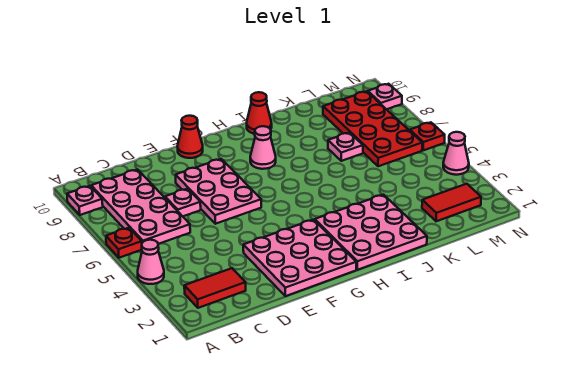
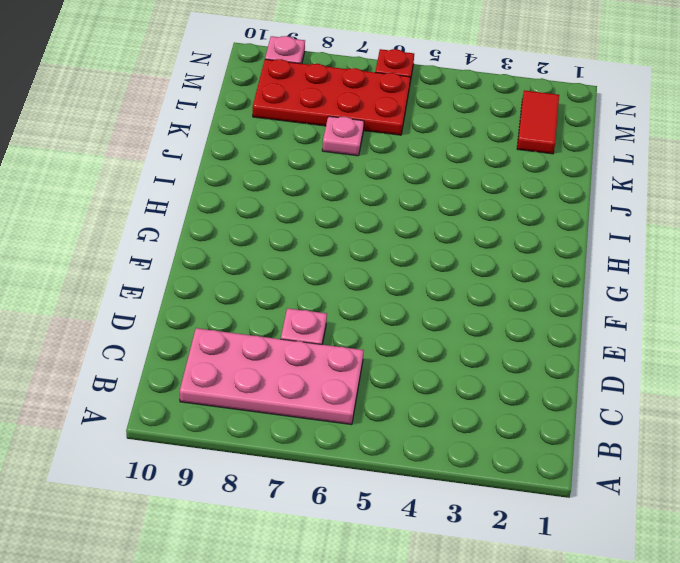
none -> pink cone A4 level 1
none -> red plate A6 level 1
none -> pink plate A9 level 1

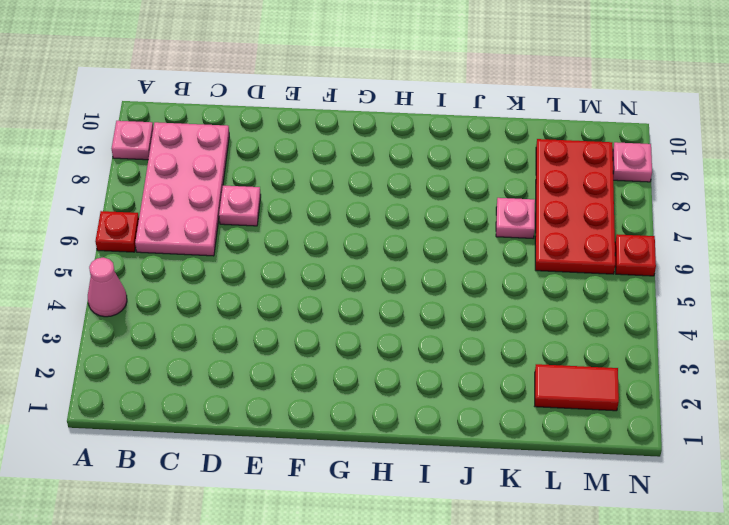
none -> red tile B2:C2 level 1
none -> pink plate E1:G3 level 1
none -> pink plate E6:F8 level 1

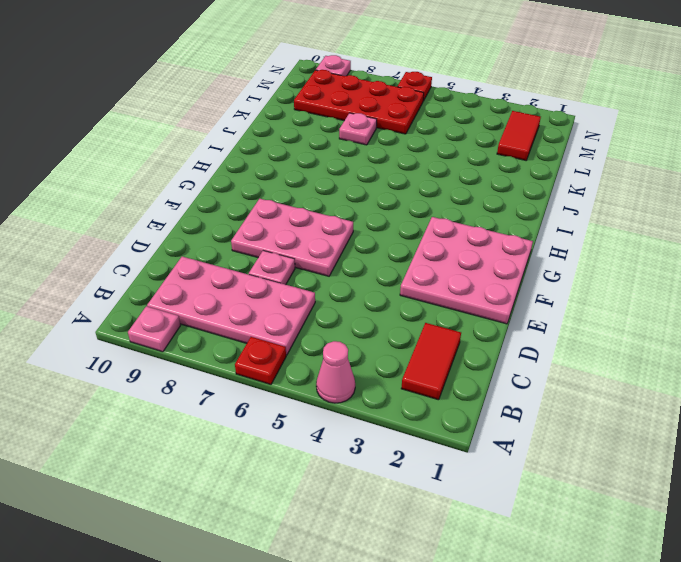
none -> red cone F10 level 1
none -> pink plate H1:J3 level 1
none -> pink cone H8 level 1

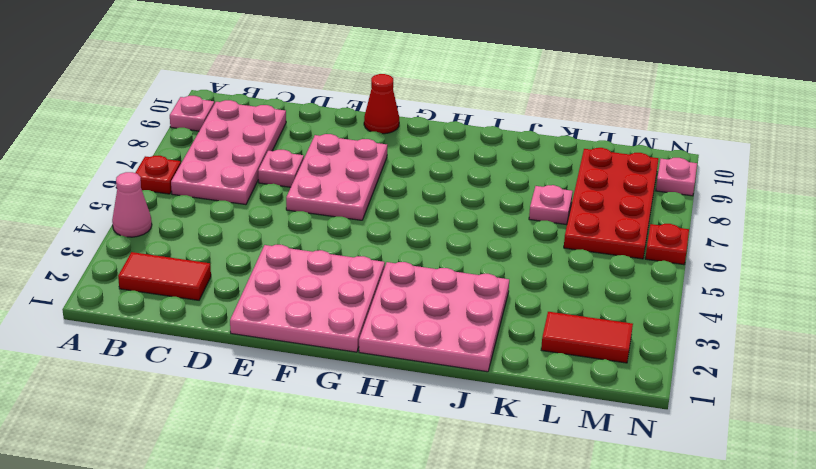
none -> pink cone H8 level 1
none -> red cone I10 level 1
none -> pink cone N4 level 1

